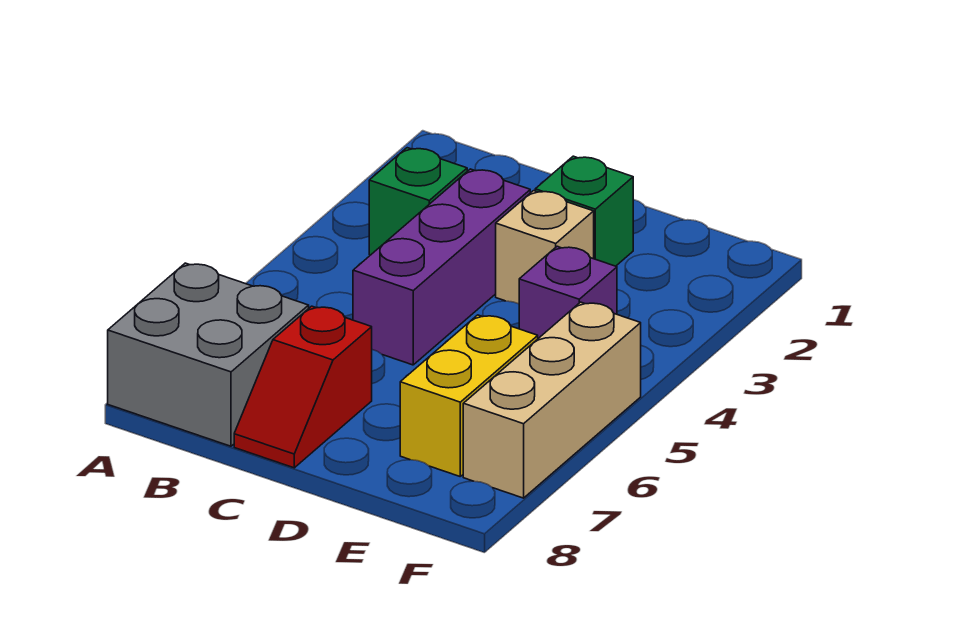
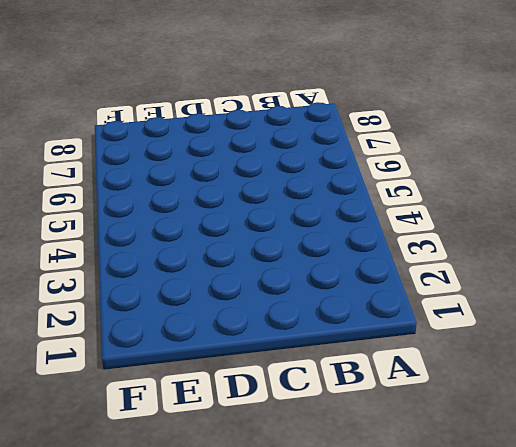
none -> grey brick A7:B8 level 1
none -> green brick B3 level 1

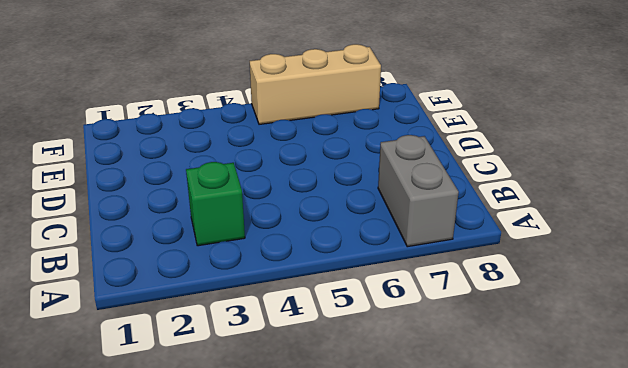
grey brick A7:B7 level 1 -> grey brick A7:B8 level 1
none -> purple brick C3:C5 level 1
none -> red slope C7:C8 level 1 top 7

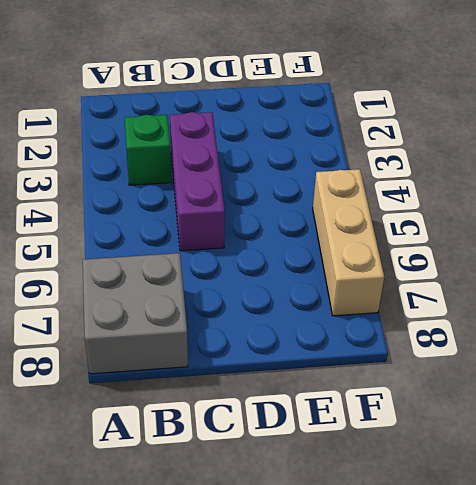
none -> red slope C7:C8 level 1 top 7
none -> green brick D2 level 1

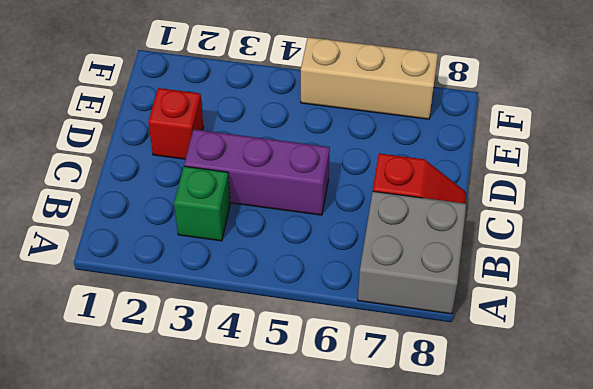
red brick D2 level 1 -> green brick D2 level 1
none -> tan brick D3 level 1
none -> purple brick E4 level 1

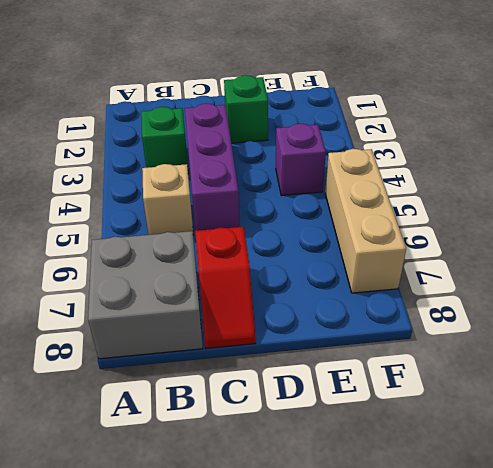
tan brick B5 level 1 -> tan brick D3 level 1
none -> yellow brick E6:E7 level 1

